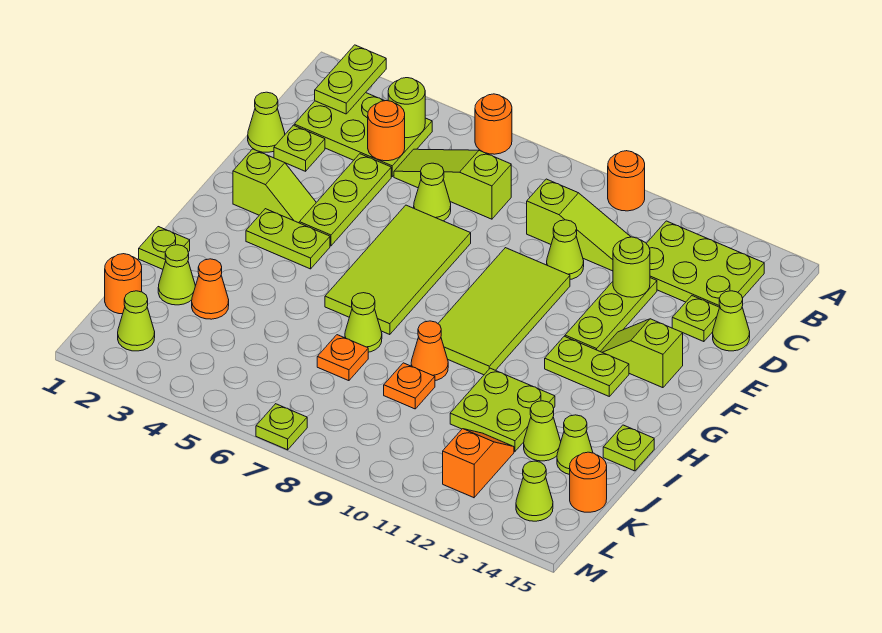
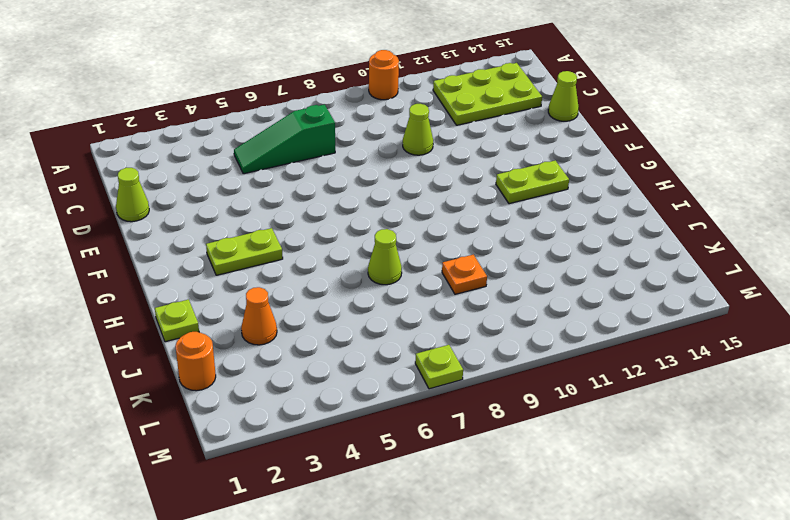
green slope C5:C7 level 1 top 7 -> lime slope C5:C7 level 1 top 7
none -> orange round brick A6 level 1
none -> lime plate B2:C4 level 1
none -> lime slope C9:C11 level 1 top 9
none -> lime plate D2 level 1

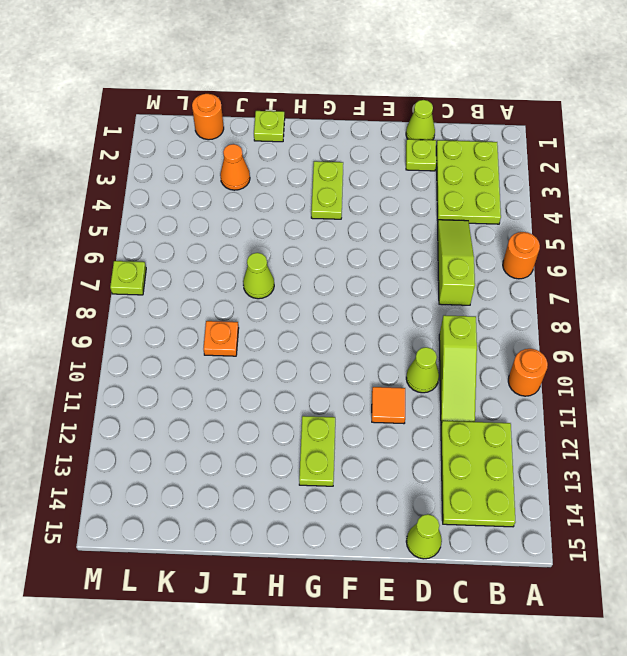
orange tile E11 level 1 -> none
none -> lime plate D4:F4 level 1
none -> lime cone D6 level 1
none -> lime plate D12:F12 level 1
none -> lime plate D14 level 1

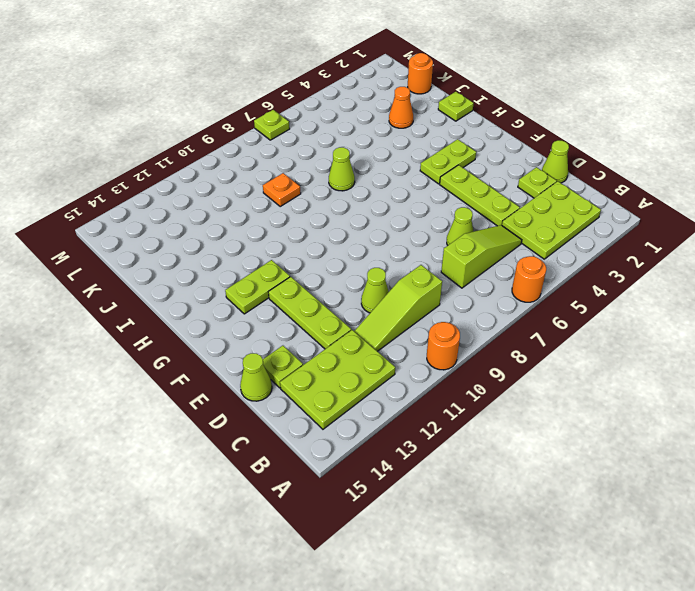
none -> lime tile E6:H7 level 1
none -> lime tile E9:H10 level 1
none -> lime slope F2:F3 level 1 top 2
none -> lime slope F13:F14 level 1 top 14

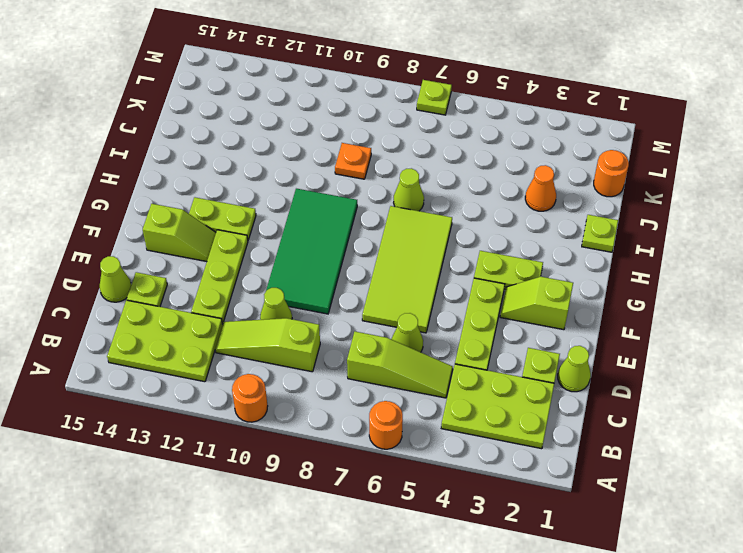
green tile E9:H10 level 1 -> lime tile E9:H10 level 1
none -> orange cone I9 level 1
none -> lime plate I11:J12 level 1
none -> lime plate I15 level 1
none -> lime cone J2 level 1

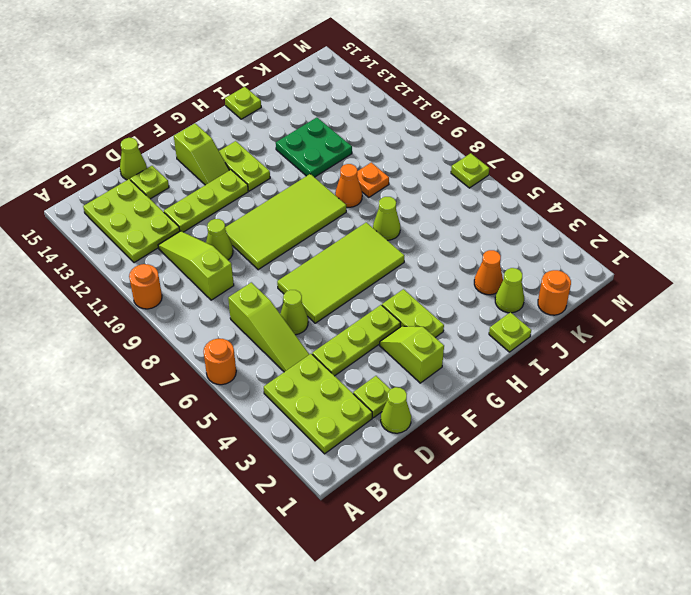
green plate I11:J12 level 1 -> lime plate I11:J12 level 1
none -> orange plate J7 level 1
none -> lime cone J13 level 1
none -> lime cone J14 level 1
none -> orange slope K12:L12 level 1 top L

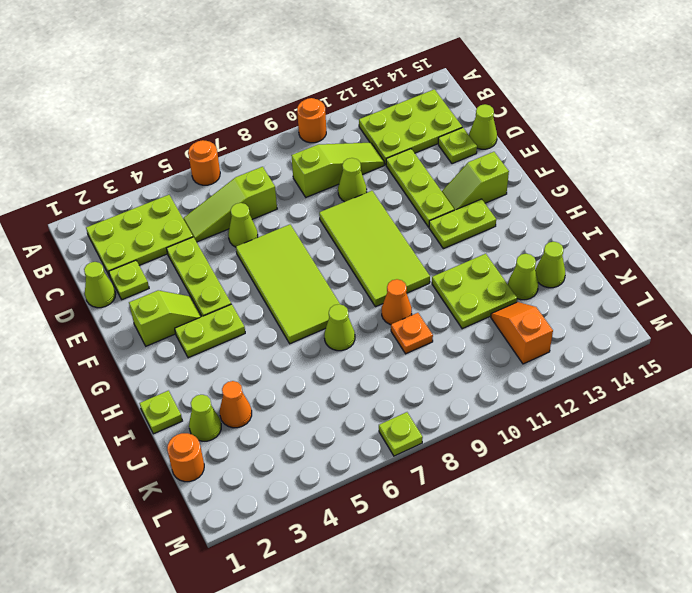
none -> lime plate I15 level 1
none -> orange plate J7 level 1
none -> orange round brick K15 level 1
none -> lime cone L2 level 1

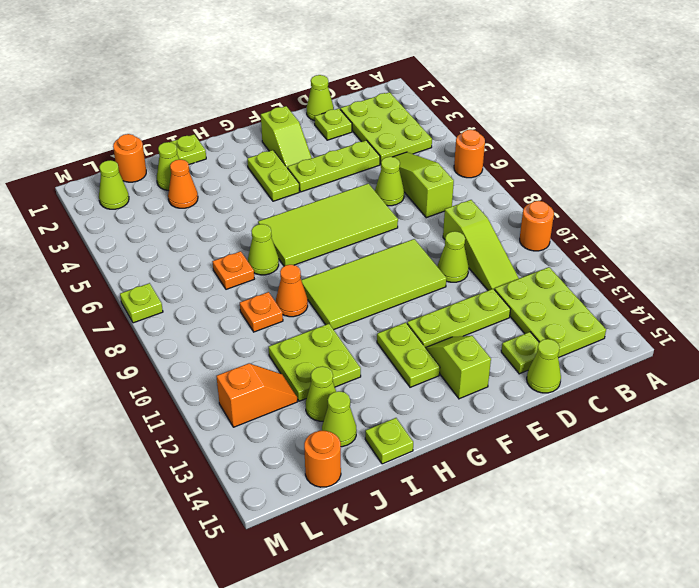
none -> lime cone L14 level 1
none -> lime plate A2:B2 level 2
none -> lime round brick B4 level 2
none -> orange round brick C4 level 2

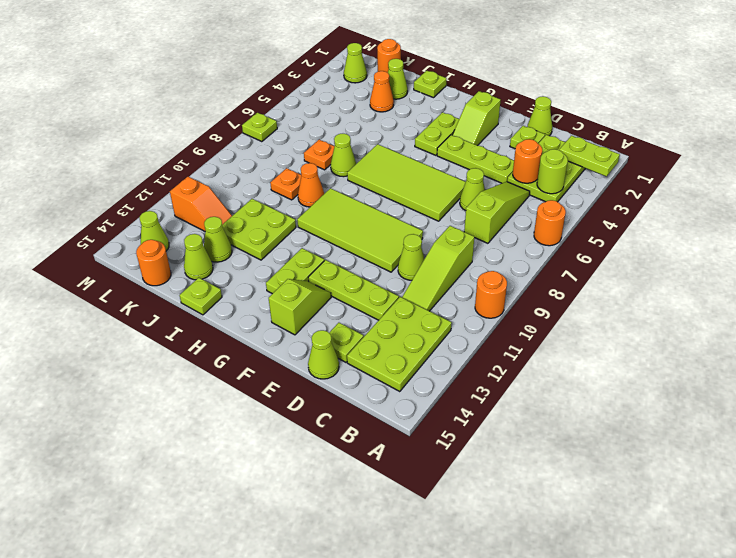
none -> lime round brick D12 level 2

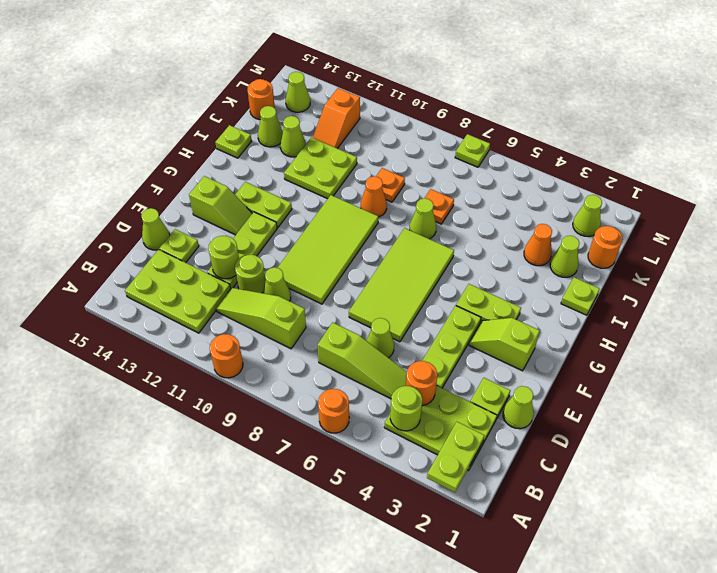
lime round brick D11 level 1 -> none

